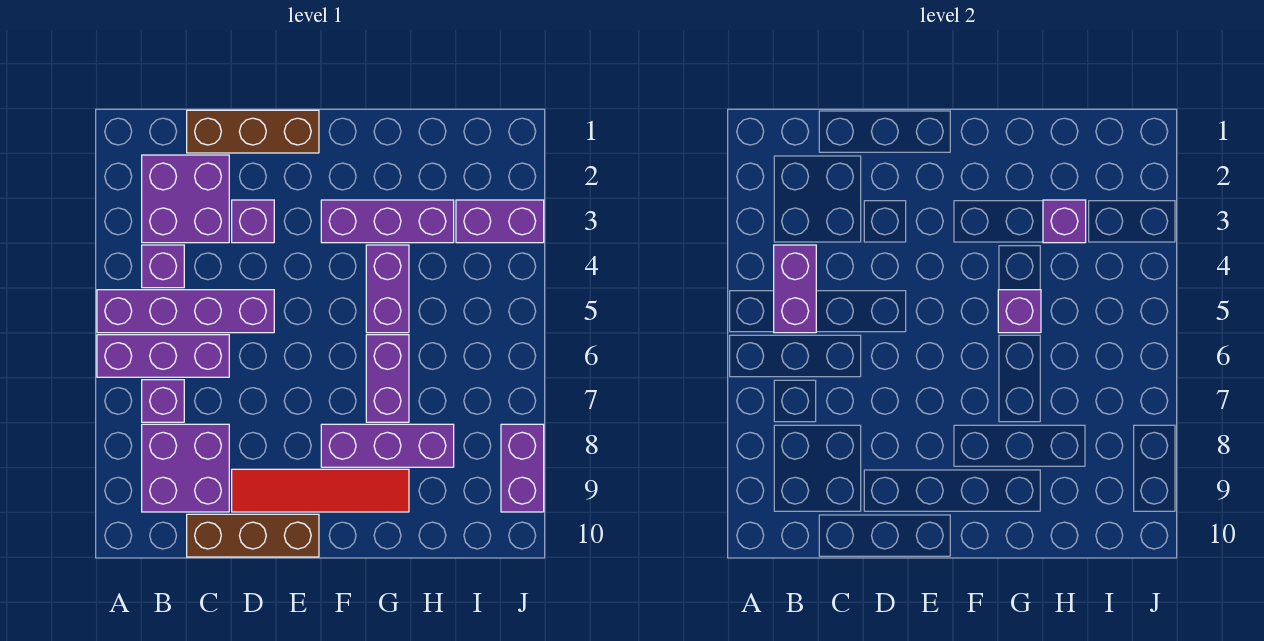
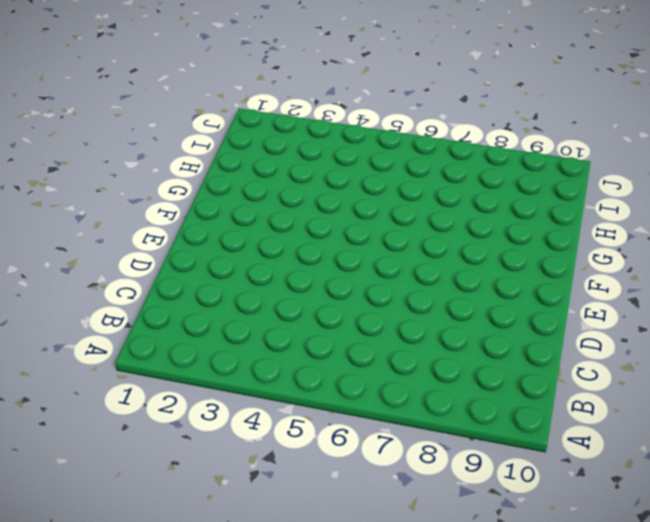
none -> purple brick A5:D5 level 1
none -> purple brick A6:C6 level 1
none -> purple brick B2:C3 level 1

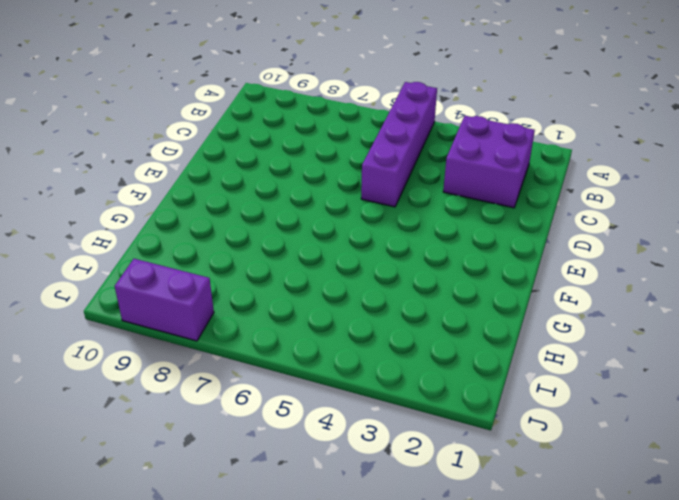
none -> purple brick A6:C6 level 1
none -> purple brick B4 level 1
none -> purple brick B7 level 1

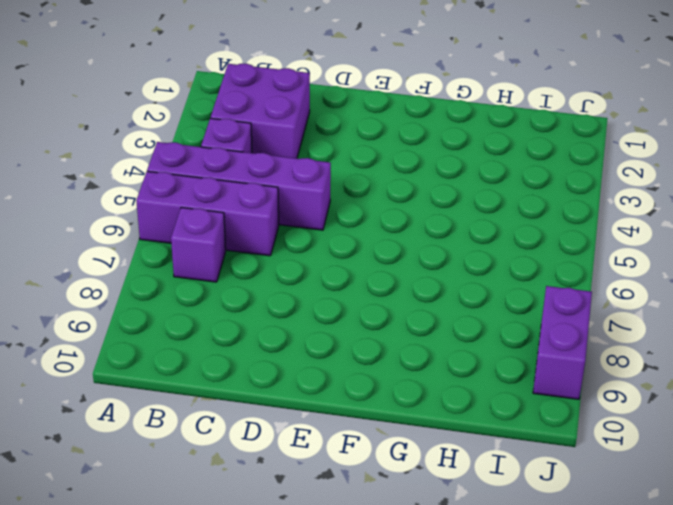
none -> purple brick B8:C9 level 1
none -> brown brick C1:E1 level 1
none -> brown brick C10:E10 level 1

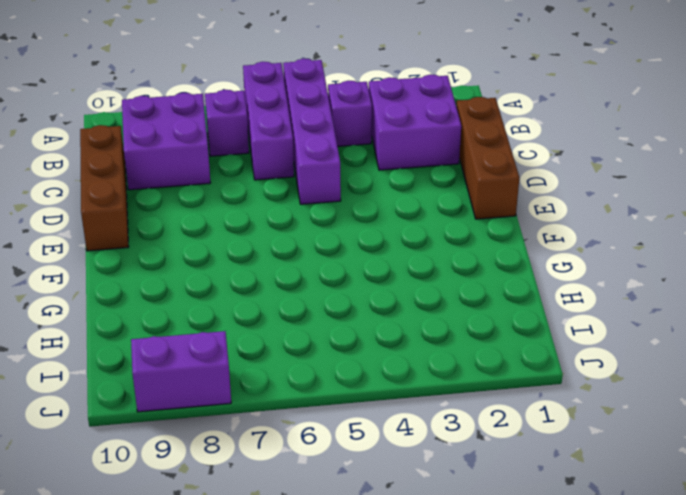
none -> purple brick D3 level 1
none -> red tile D9:G9 level 1
none -> purple brick F3:H3 level 1

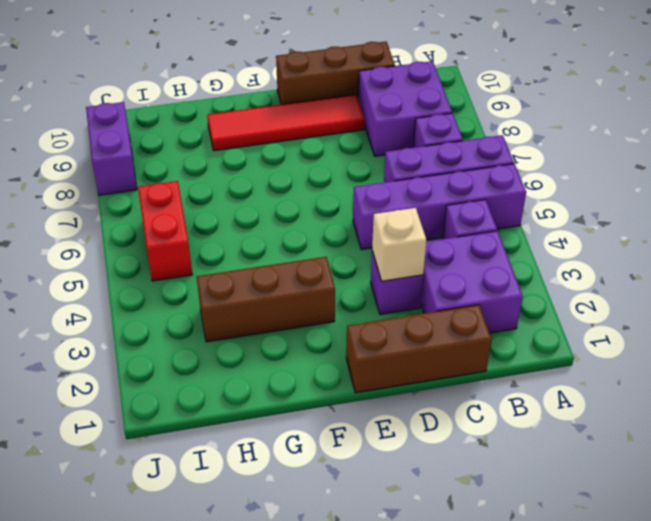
tan brick D3 level 2 -> none
brown brick F3:H3 level 1 -> purple brick F3:H3 level 1
red brick I5:I6 level 1 -> none
none -> purple brick F8:H8 level 1
none -> purple brick G4:G5 level 1
none -> purple brick G6:G7 level 1

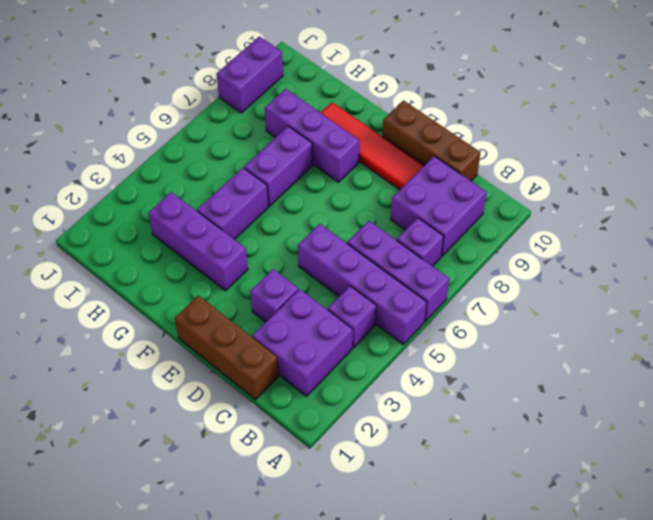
none -> purple brick I3:J3 level 1
none -> purple brick B4:B5 level 2
none -> purple brick G5 level 2

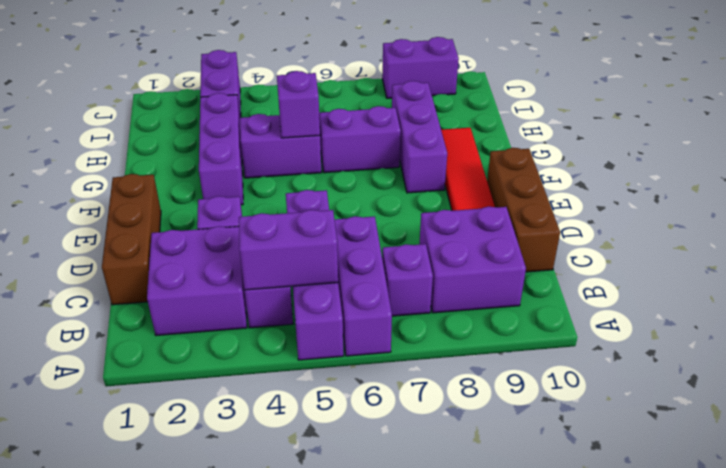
none -> purple brick H3 level 2

